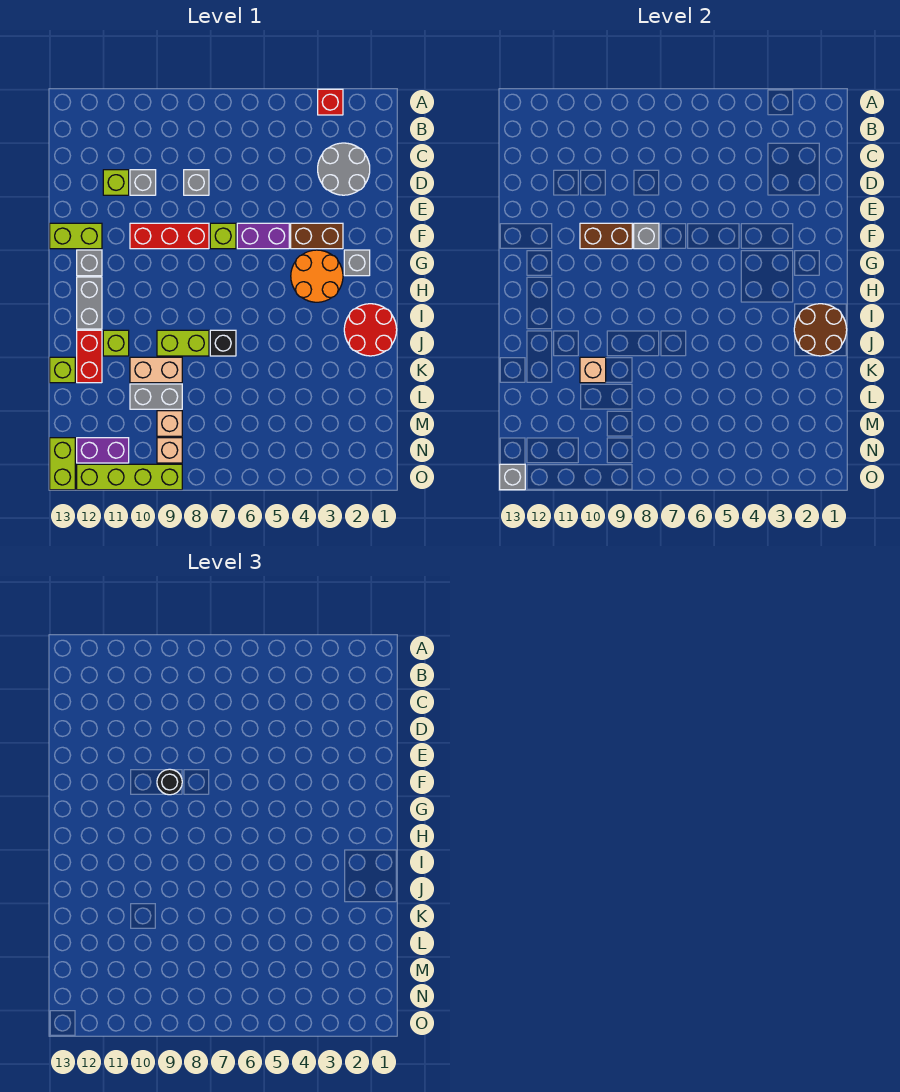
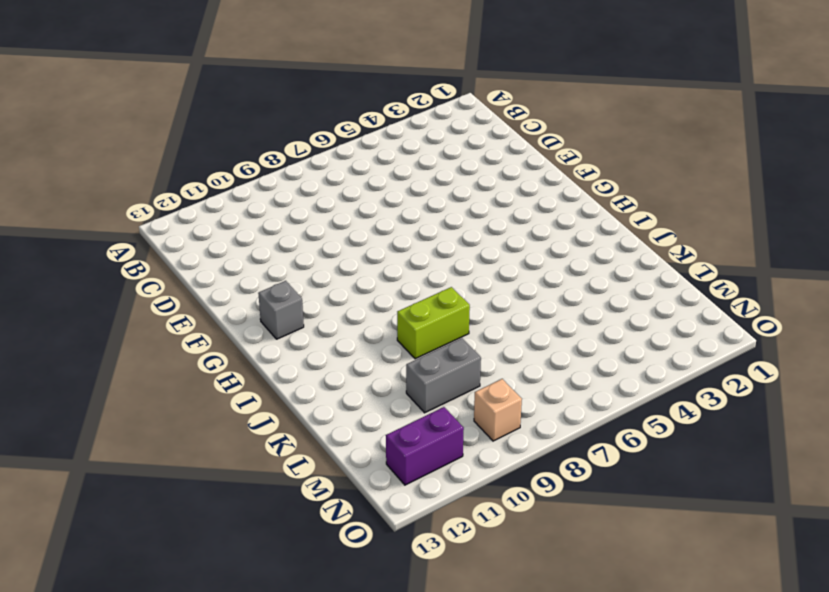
none -> red brick A3 level 1
none -> grey round brick C2:D3 level 1
none -> grey brick D8 level 1
none -> grey brick D10 level 1

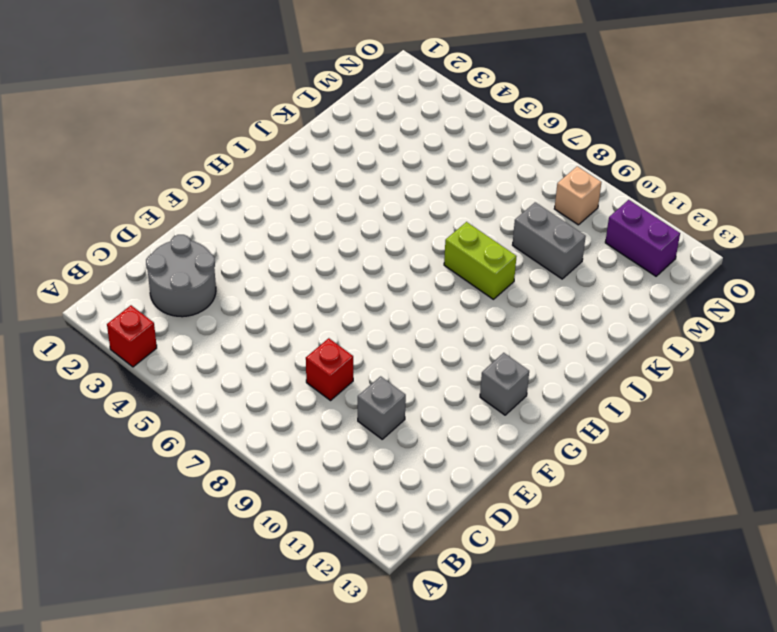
red brick D8 level 1 -> grey brick D8 level 1
none -> lime brick D11 level 1
none -> brown brick F3:F4 level 1
none -> purple brick F5:F6 level 1
none -> lime brick F7 level 1

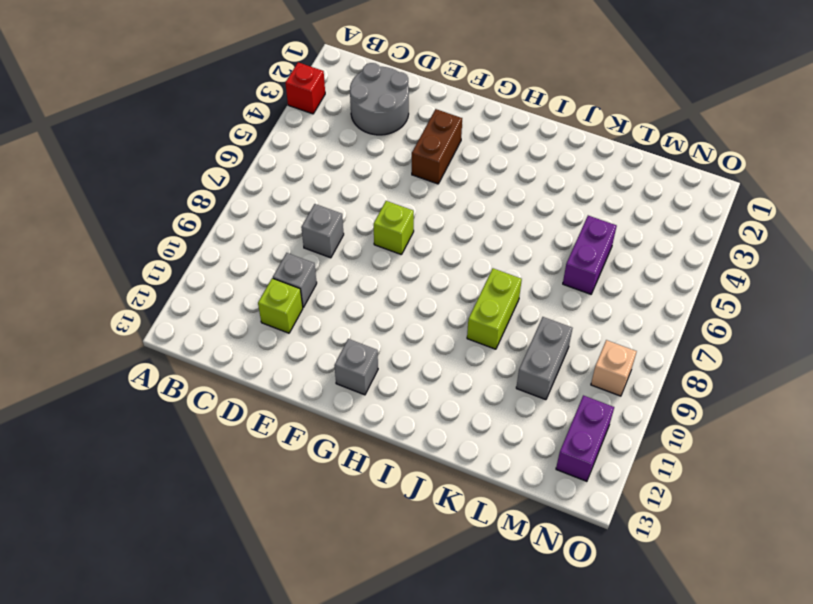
purple brick L5:L6 level 1 -> purple brick F5:F6 level 1
none -> red brick F8:F10 level 1
none -> lime brick F12:F13 level 1
none -> grey brick G2 level 1
none -> orange round brick G3:H4 level 1

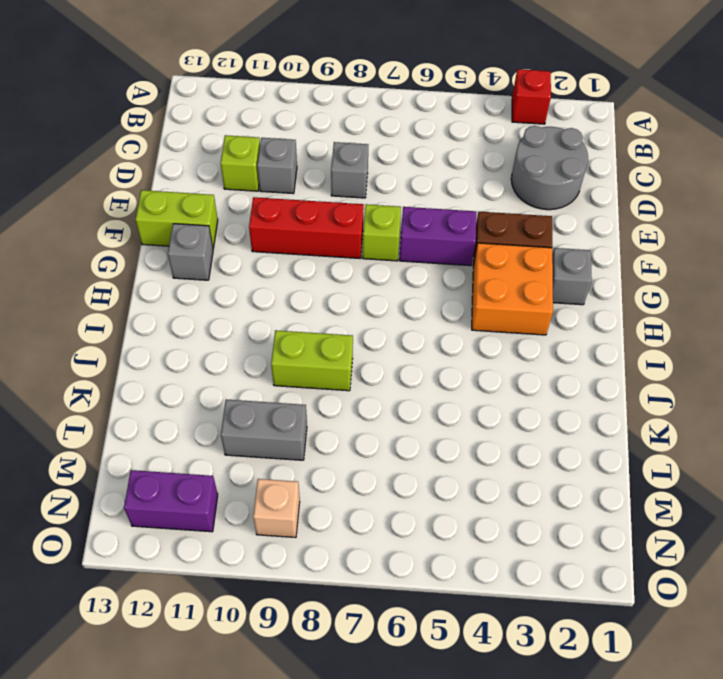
orange brick G3:H4 level 1 -> orange round brick G3:H4 level 1
none -> grey brick H12:I12 level 1
none -> red round brick I1:J2 level 1
none -> black brick J7 level 1
none -> lime brick J11 level 1

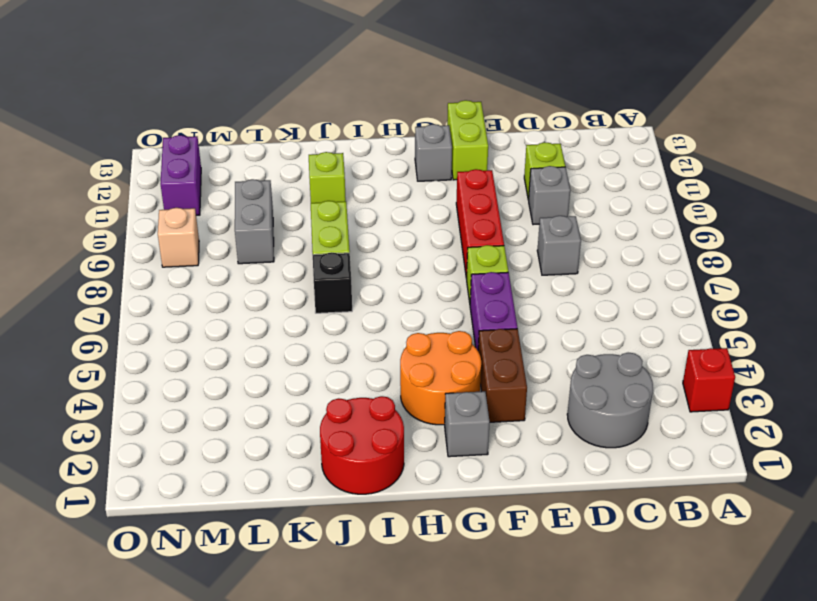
none -> grey brick H12:I12 level 1
none -> red brick J12:K12 level 1
none -> tan brick K9:K10 level 1
none -> lime brick K13 level 1

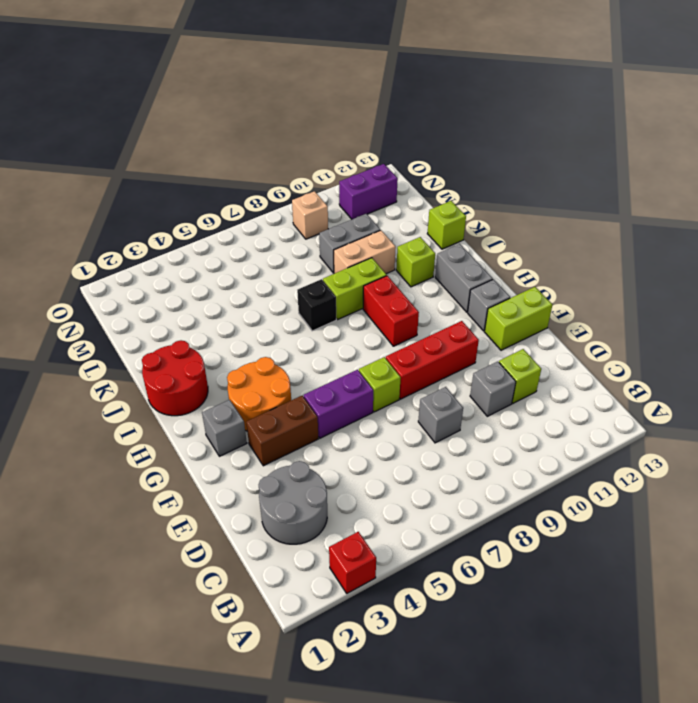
red brick H9:I9 level 1 -> red brick J12:K12 level 1
none -> tan brick M9 level 1
none -> lime brick N13:O13 level 1
none -> lime brick O9:O12 level 1
none -> grey brick F8 level 2

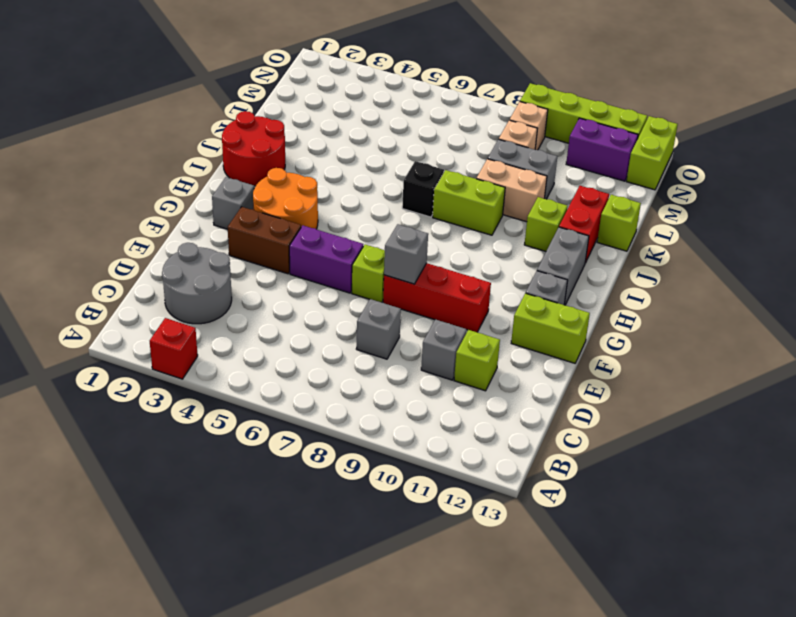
none -> brown brick F9:F10 level 2
none -> brown round brick I1:J2 level 2
none -> tan brick K10 level 2
none -> grey brick O13 level 2

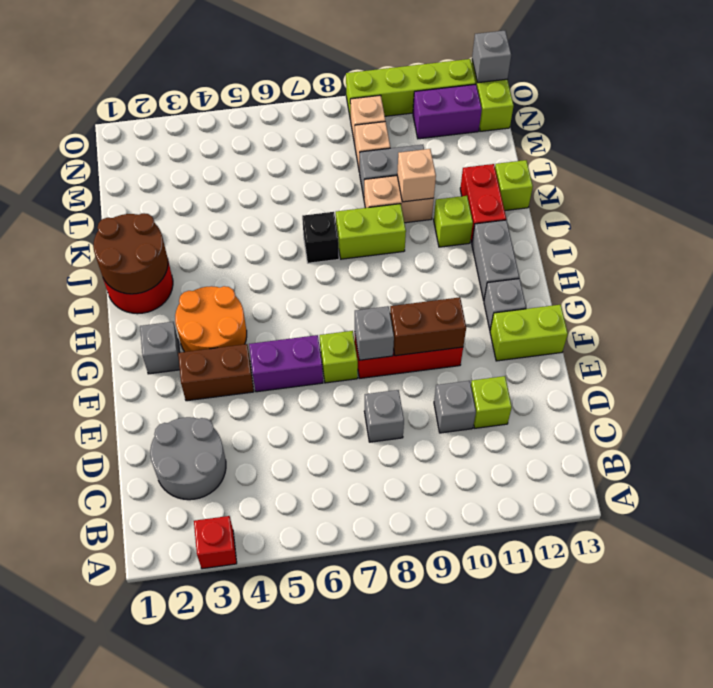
none -> black round brick F9 level 3

